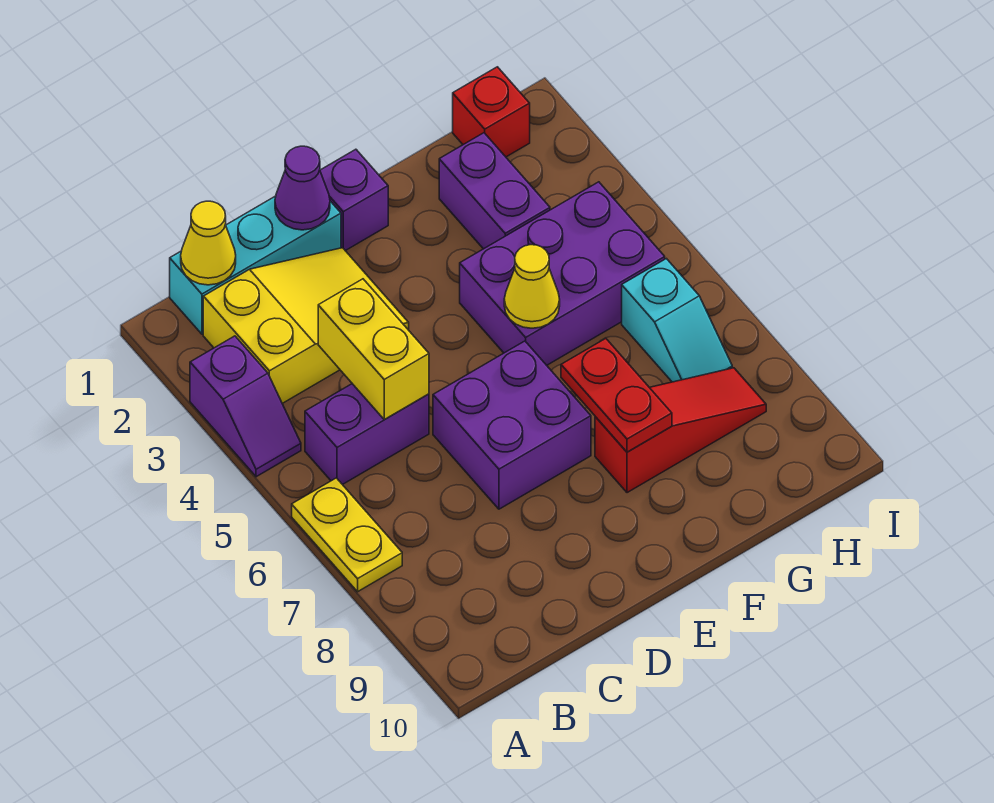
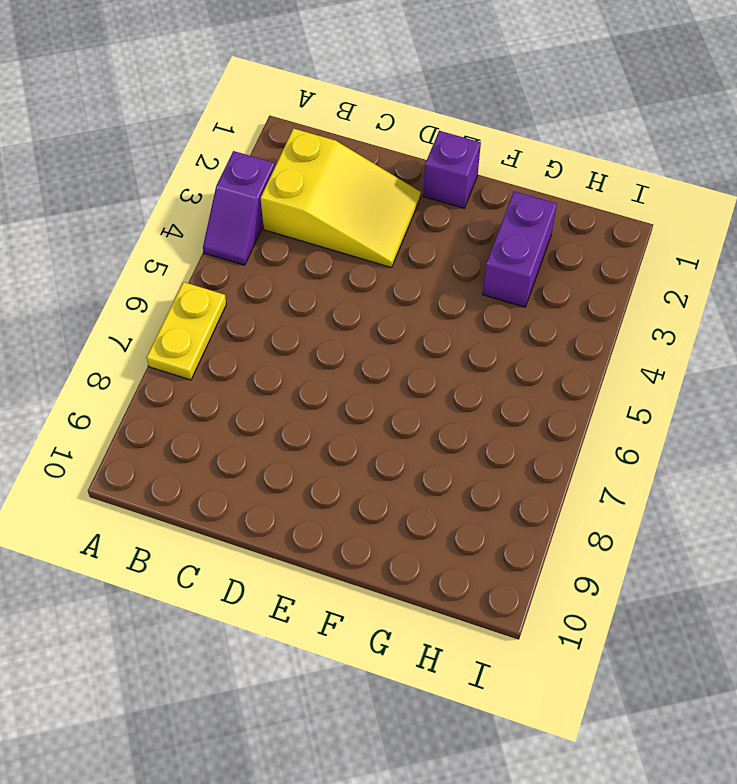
none -> cyan brick B1:D1 level 1
none -> purple brick B5:C5 level 1
none -> purple brick D6:E7 level 1

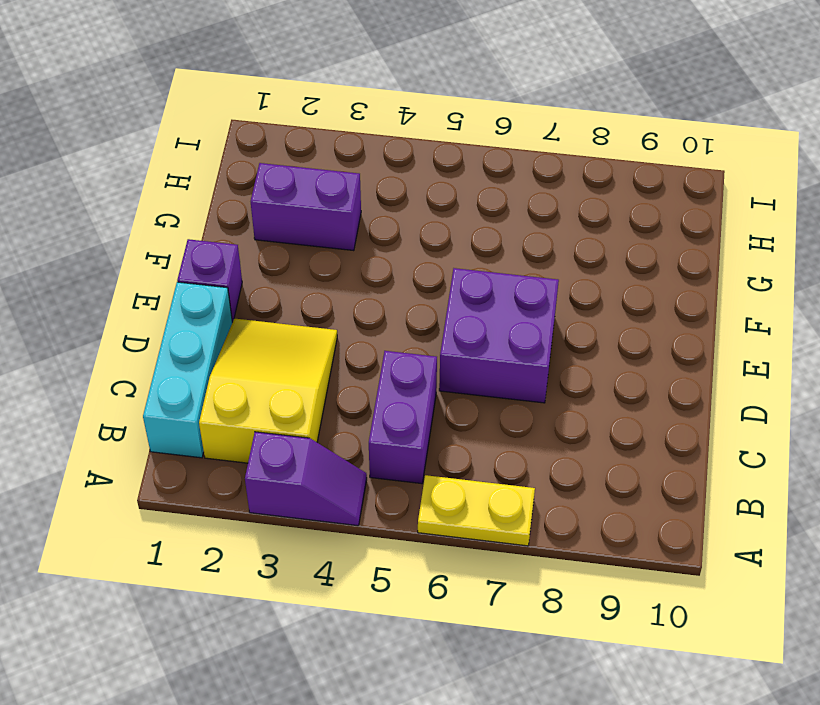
none -> purple brick F4:H5 level 1
none -> red slope F8:H8 level 1 top F
none -> red brick H1 level 1

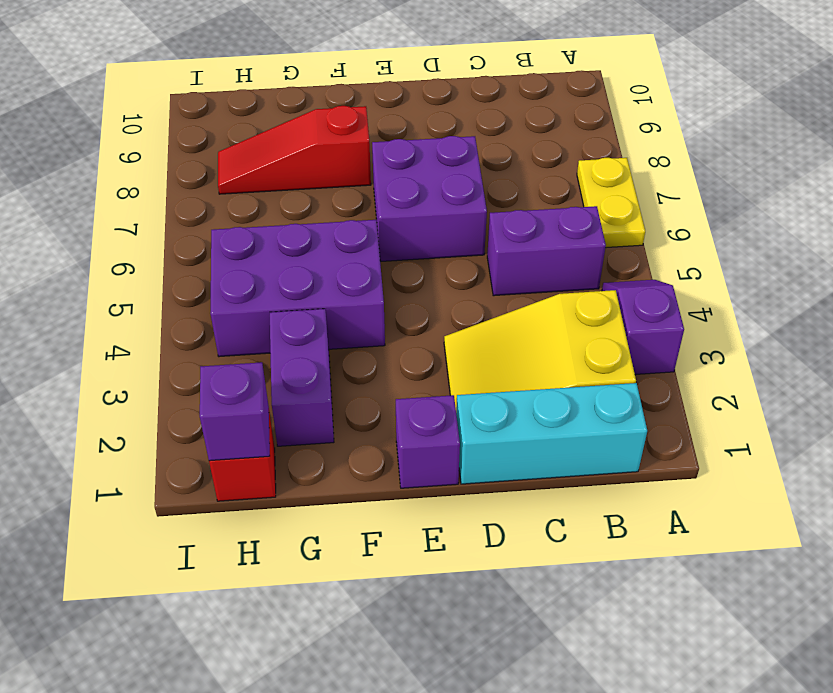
purple brick H1 level 2 -> none
none -> cyan slope H6:H7 level 1 top 6
none -> yellow cone B1 level 2
none -> yellow brick C4:C5 level 2

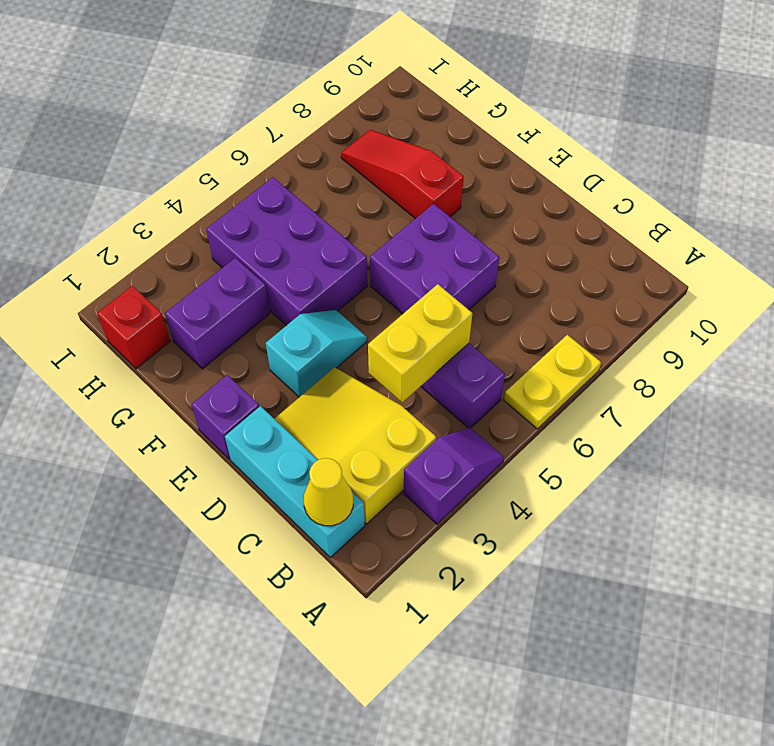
cyan slope E3:E4 level 1 top 3 -> cyan slope H6:H7 level 1 top 6
none -> purple cone D1 level 2
none -> yellow cone F5 level 2
none -> red plate F7:F8 level 2

